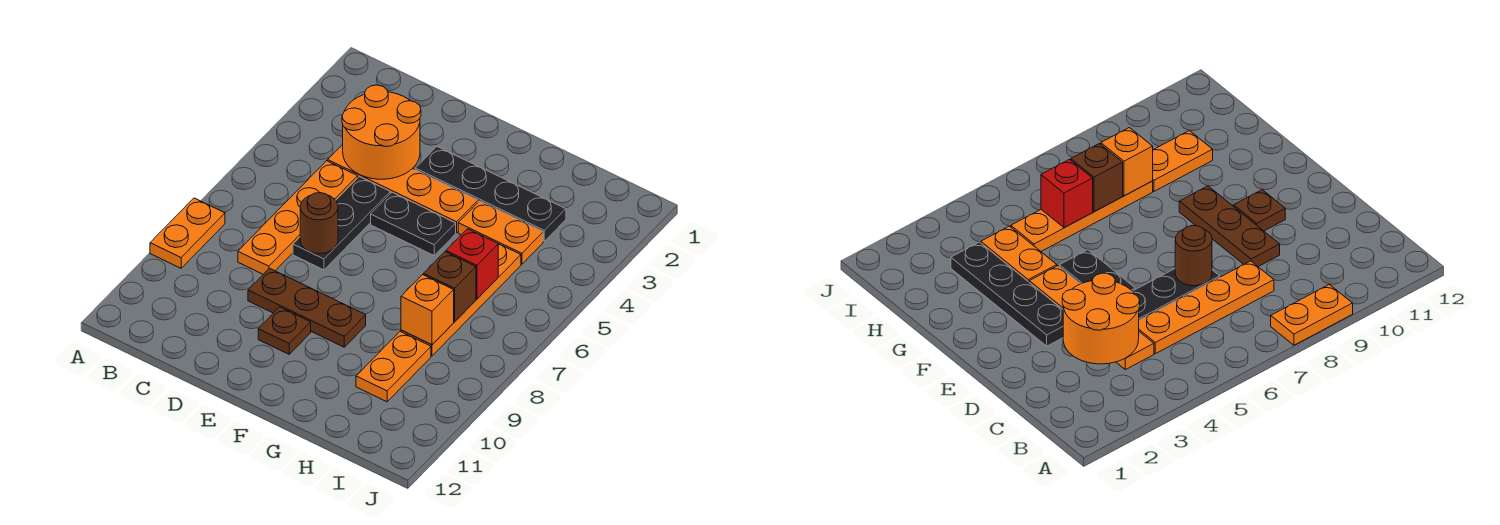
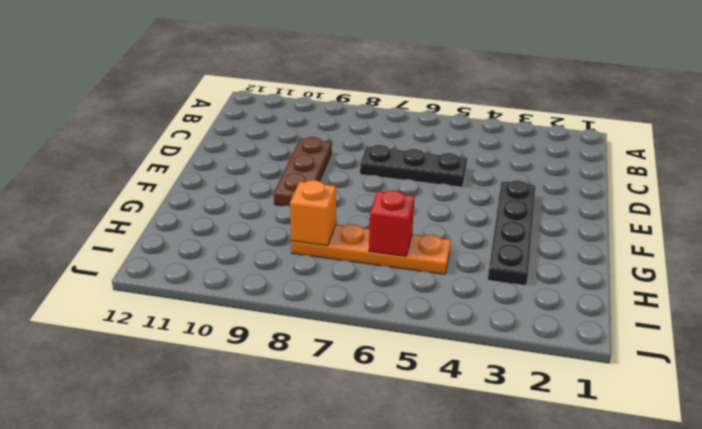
none -> orange plate A8:A9 level 1
none -> orange plate C4:F4 level 1
none -> orange plate C5:C8 level 1

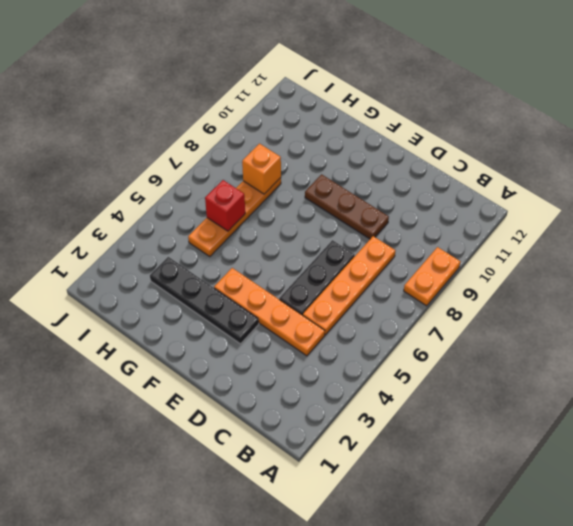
none -> black plate E5:F5 level 1
none -> brown plate E10 level 1
none -> orange plate G4:H4 level 1

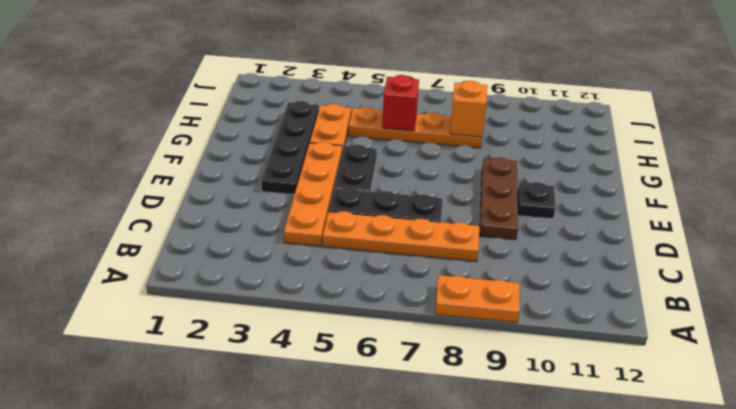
black plate E10 level 1 -> brown plate E10 level 1
none -> orange plate H9:H10 level 1
none -> orange round brick C3:D4 level 2
none -> brown round brick D7 level 2

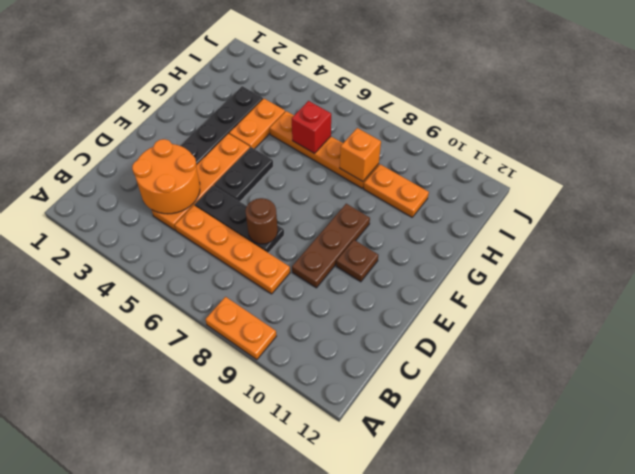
none -> brown brick H7 level 2

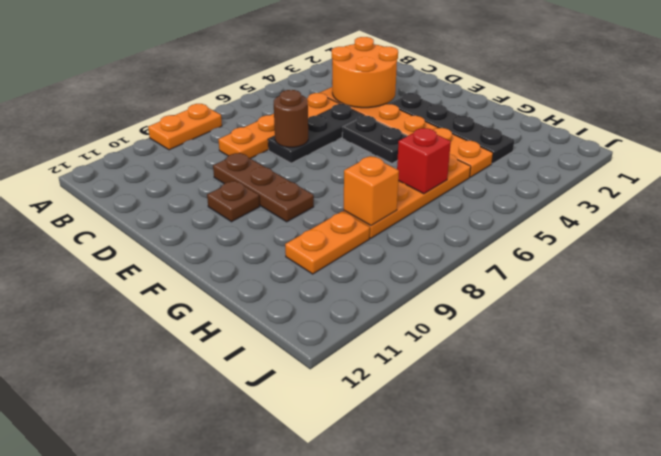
none -> brown brick H7 level 2

